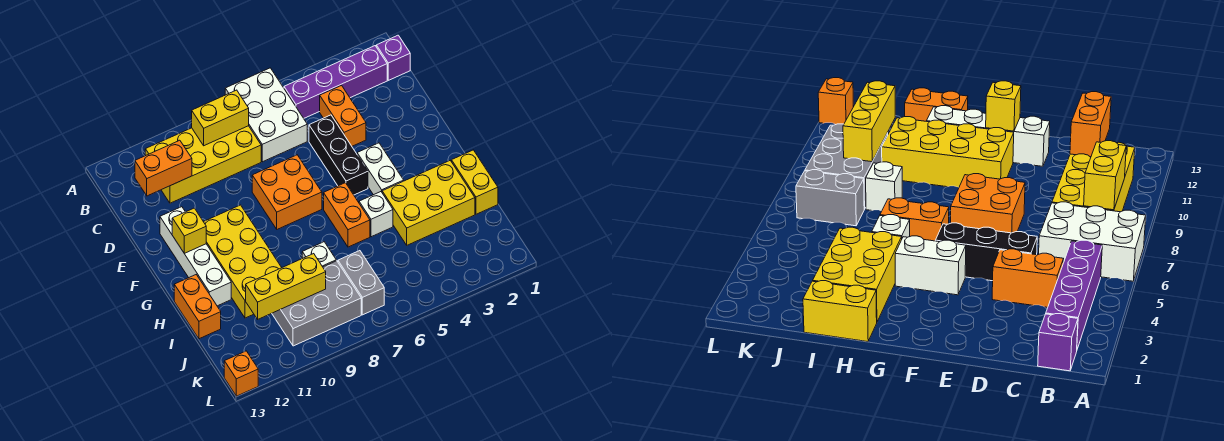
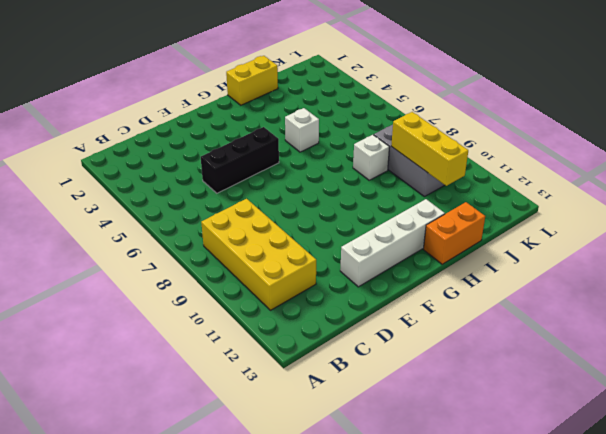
none -> white brick A6:C7 level 1
none -> purple brick B1 level 1
none -> purple brick B2:B5 level 1

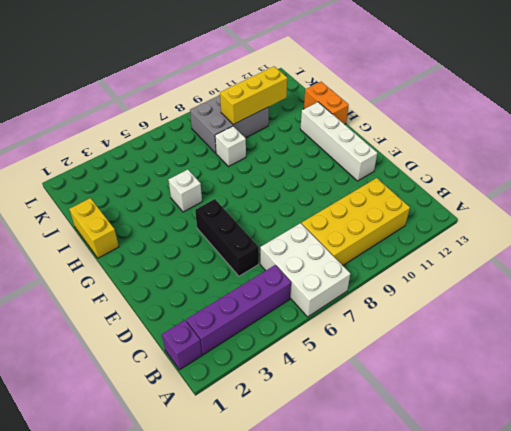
none -> orange brick C4:D4 level 1
none -> orange brick E7:F8 level 1
none -> white brick F4:G4 level 1

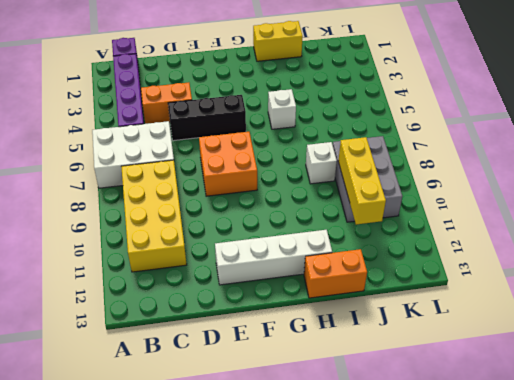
none -> white brick F4:G4 level 1
none -> yellow brick F10:I11 level 1
none -> orange brick G6:H6 level 1

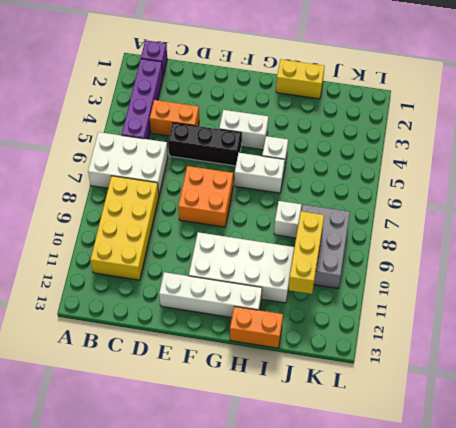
white brick F10:I11 level 1 -> yellow brick F10:I11 level 1
white brick G6:H6 level 1 -> orange brick G6:H6 level 1
none -> yellow brick H2:I4 level 1
none -> grey brick J7:K7 level 1
none -> orange brick L13 level 1

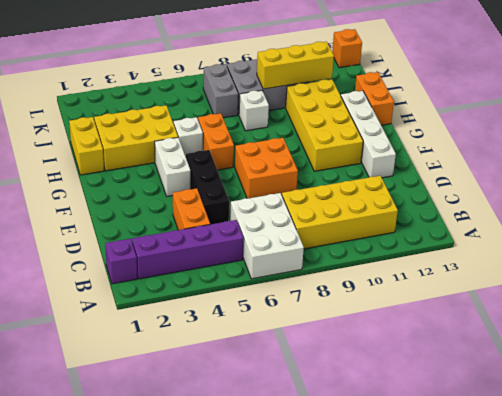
none -> yellow brick B8:B9 level 2
none -> orange brick C11:C12 level 2
none -> yellow brick F12 level 2

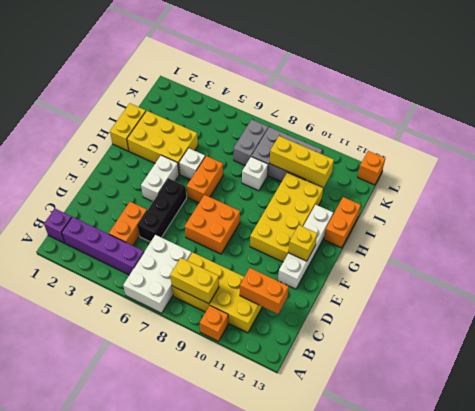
orange brick A10 level 1 -> none

